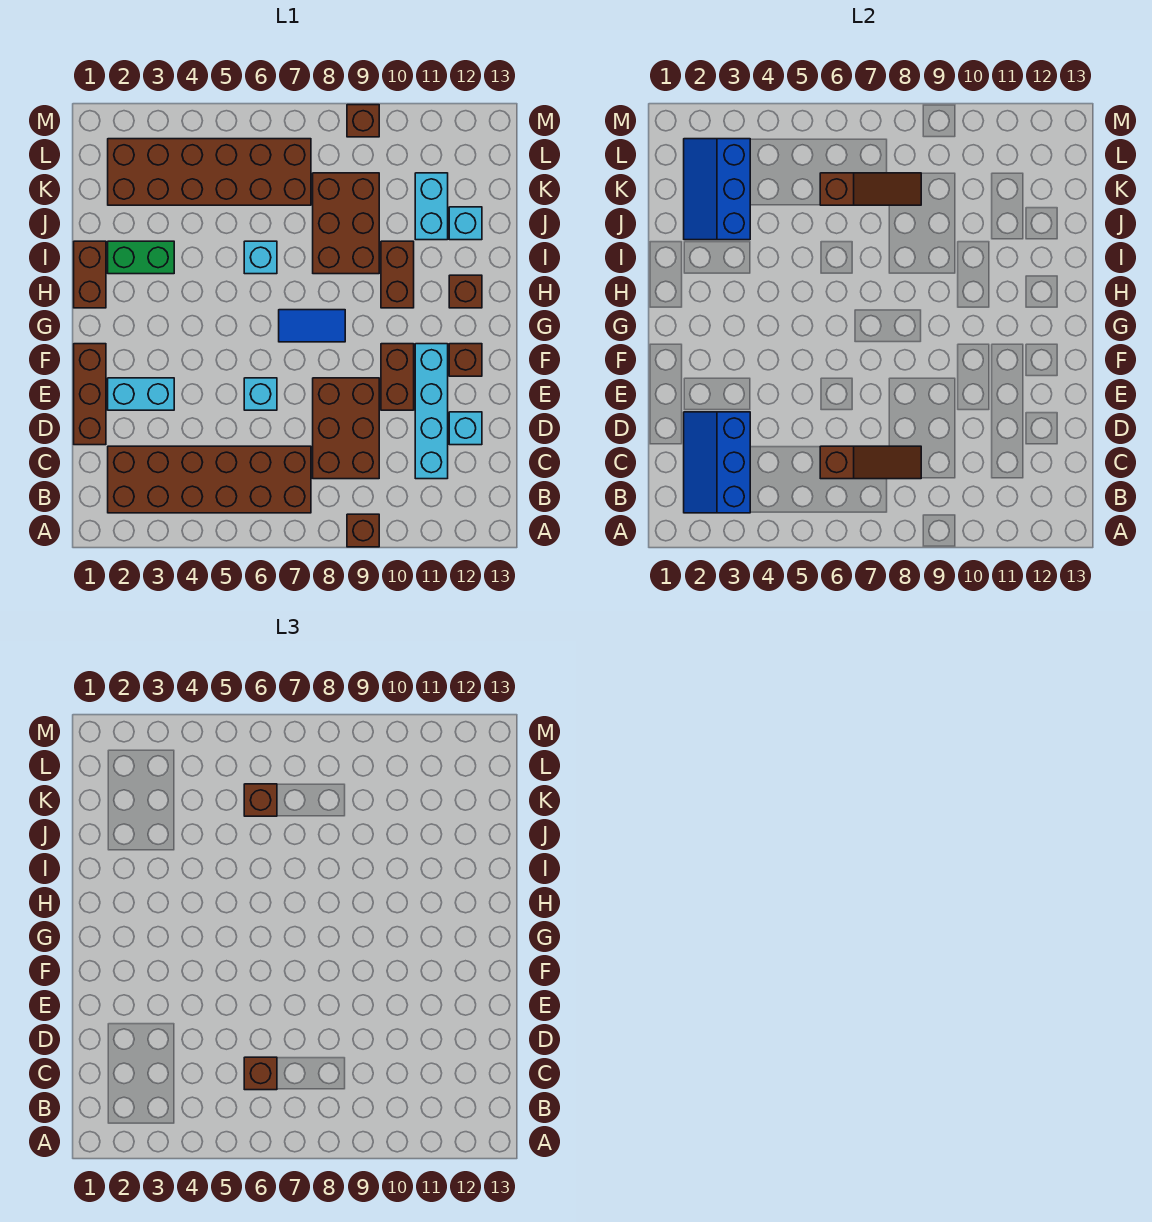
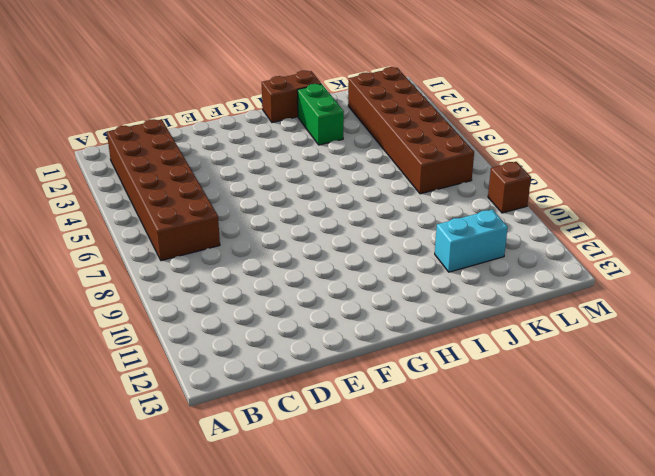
none -> brown brick A9 level 1
none -> brown brick C8:E9 level 1
none -> cyan brick C11:F11 level 1

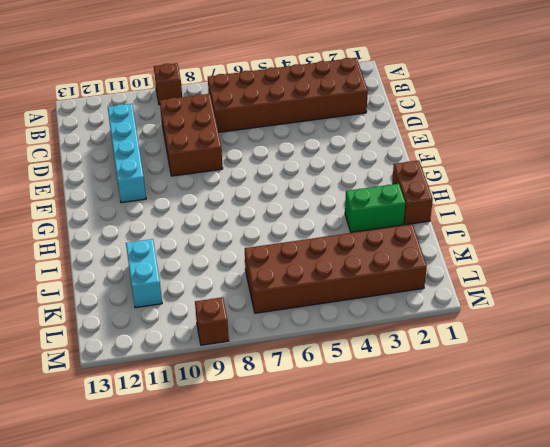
none -> brown brick D1:F1 level 1
none -> cyan brick D12 level 1
none -> cyan brick E2:E3 level 1

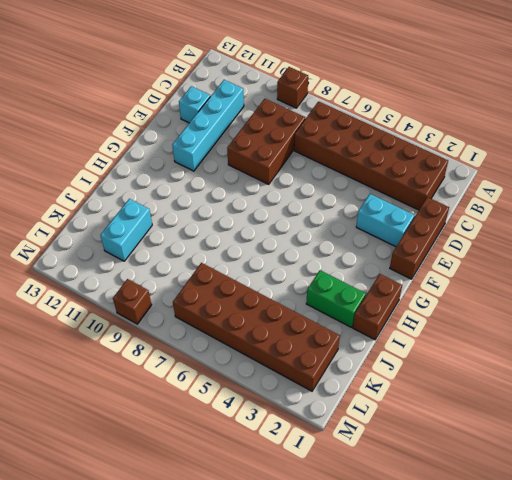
none -> cyan brick E6 level 1
none -> brown brick E10:F10 level 1
none -> brown brick F12 level 1

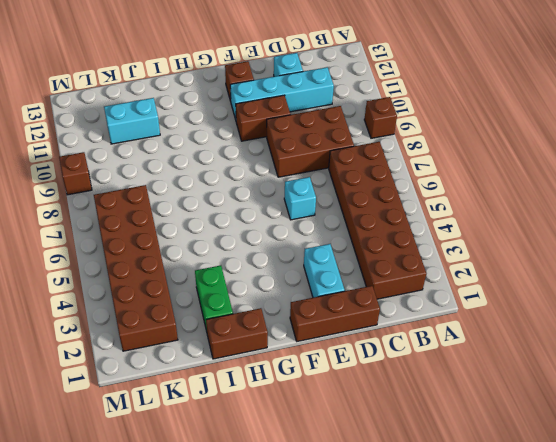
none -> blue tile G7:G8 level 1
none -> brown brick H10:I10 level 1
none -> brown brick H12 level 1

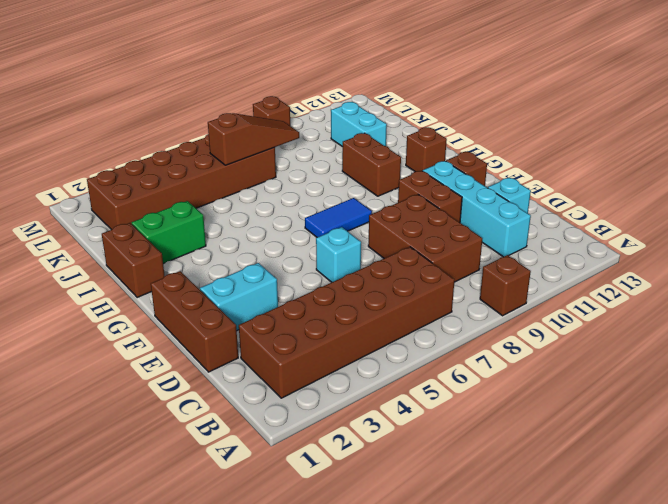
none -> cyan brick I6 level 1
none -> brown brick I8:K9 level 1
none -> cyan brick J12 level 1

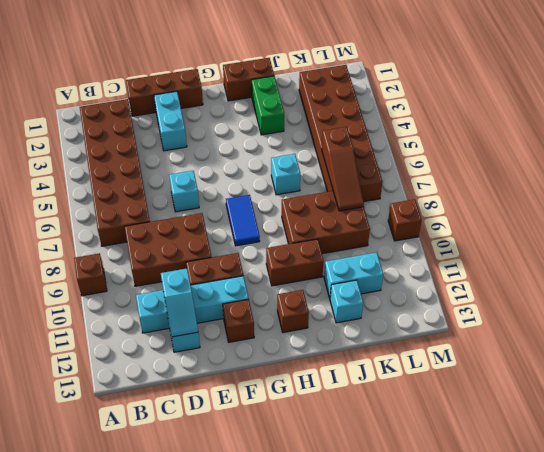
cyan slope D11:D12 level 2 top 11 -> none
none -> blue slope B2:D3 level 2 top 3
none -> brown slope C6:C8 level 2 top 6
none -> blue slope J2:L3 level 2 top 3

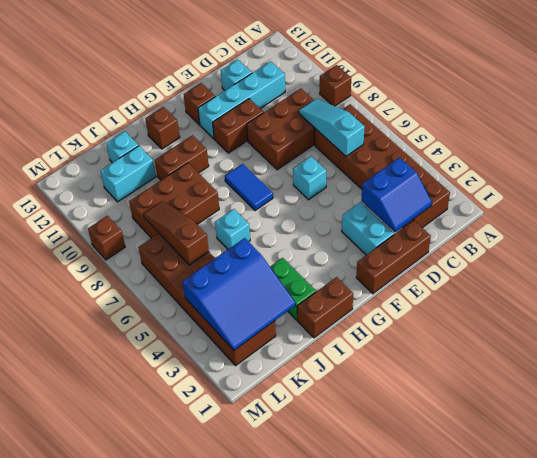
blue slope C2:D3 level 2 top 3 -> blue slope B2:D3 level 2 top 3
cyan slope C6:C8 level 2 top 6 -> brown slope C6:C8 level 2 top 6
blue slope J2:L4 level 2 top 4 -> blue slope J2:L3 level 2 top 3
none -> brown brick C6 level 3
none -> brown brick K6 level 3

